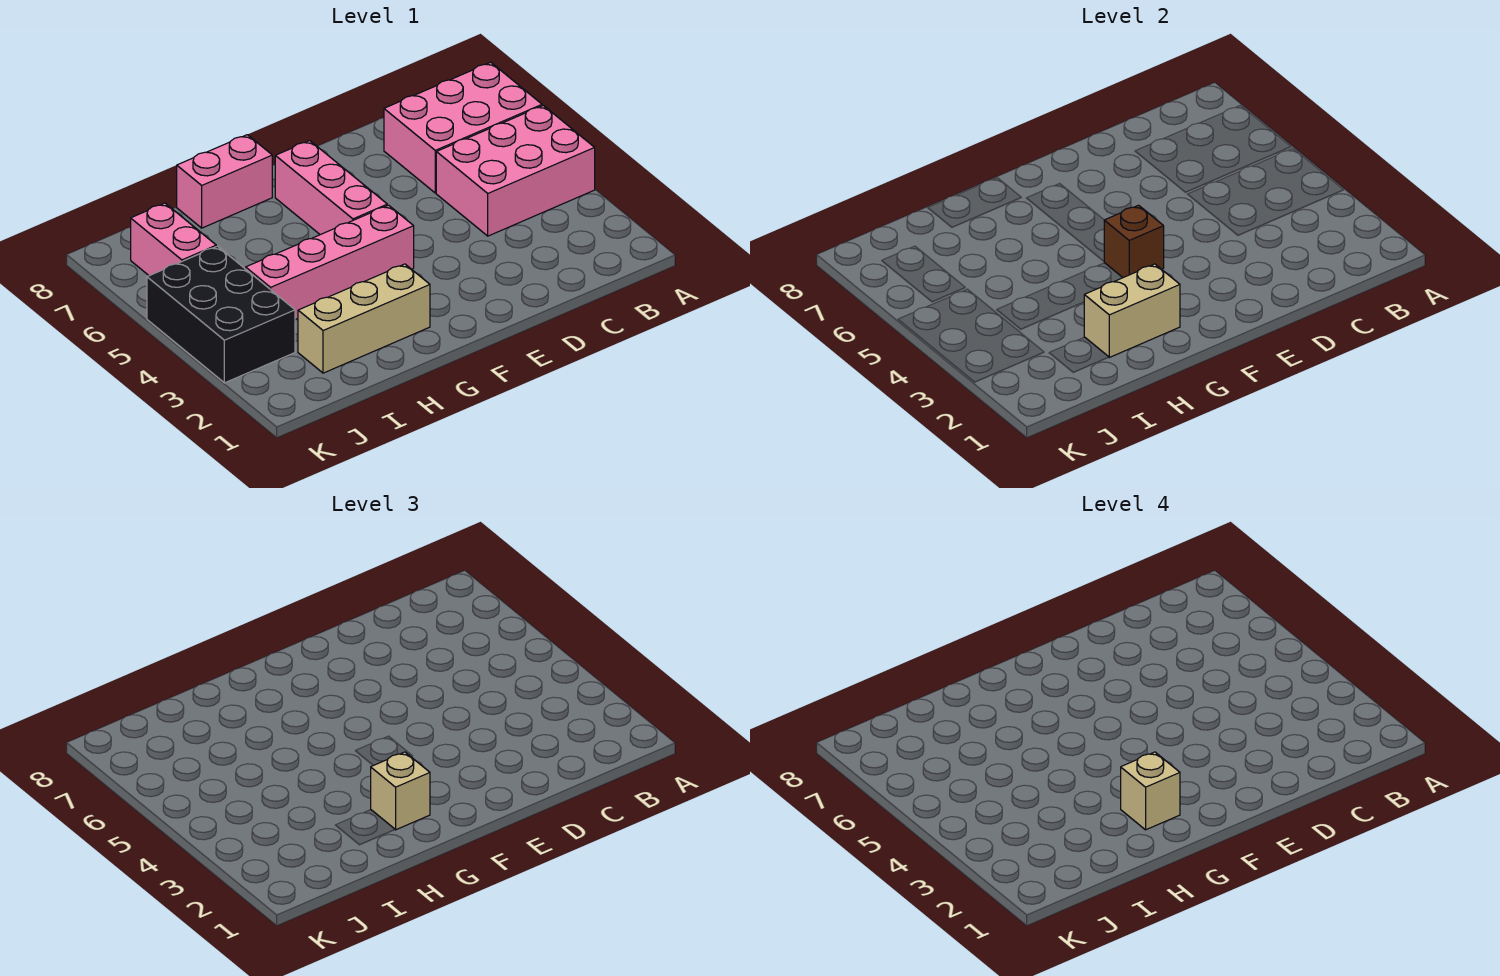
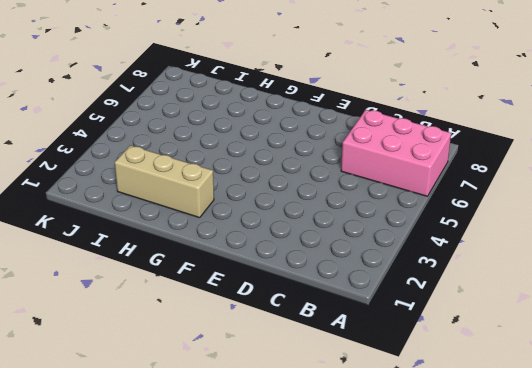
none -> pink brick A4:C5 level 1
none -> pink brick F4:I4 level 1
none -> pink brick F5:F7 level 1

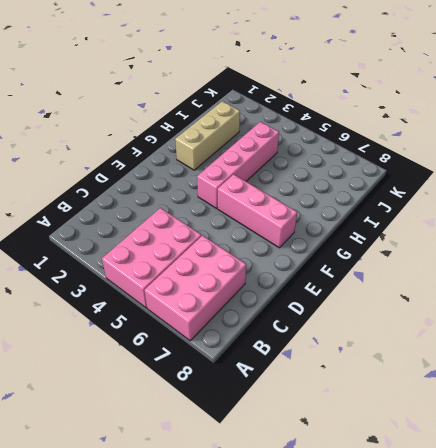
none -> pink brick G8:H8 level 1
none -> black brick J3:K5 level 1
none -> pink brick J6:J7 level 1

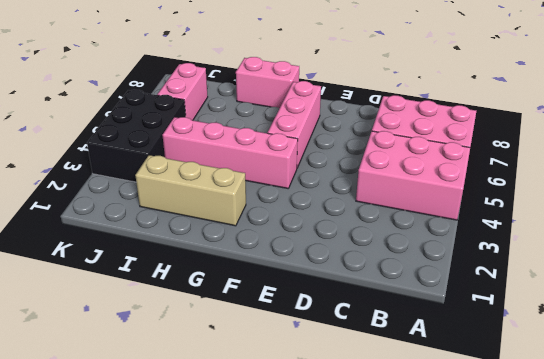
none -> brown brick F4 level 2
none -> tan brick G2:H2 level 2
none -> tan brick G2 level 3

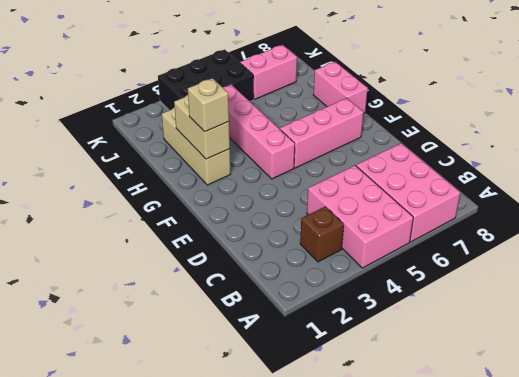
brown brick B3 level 1 -> brown brick F4 level 2
none -> tan brick G2 level 4

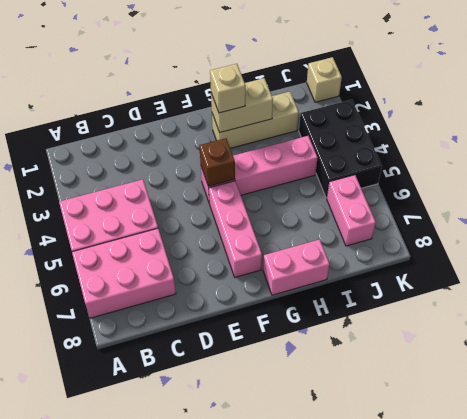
tan brick K1 level 1 -> tan brick G2 level 4

